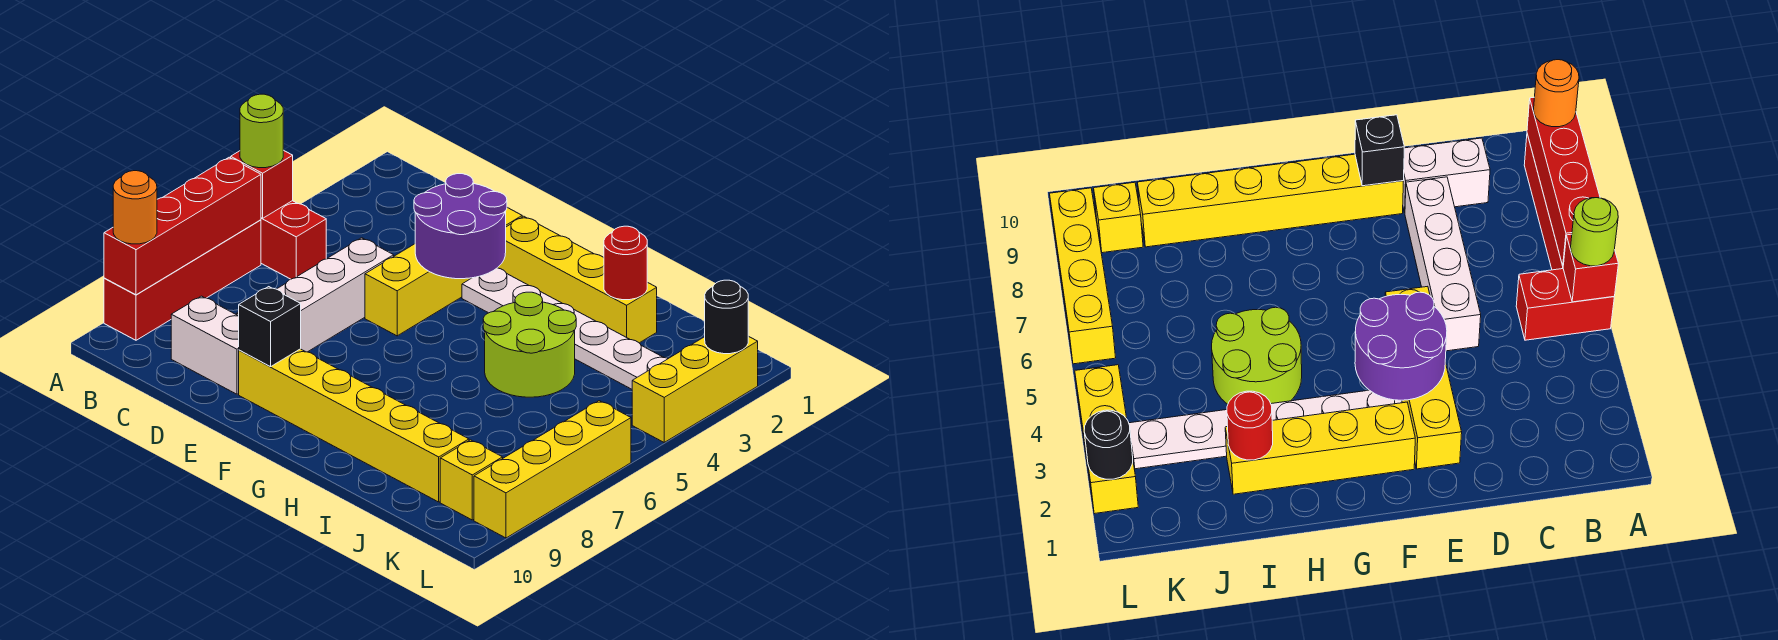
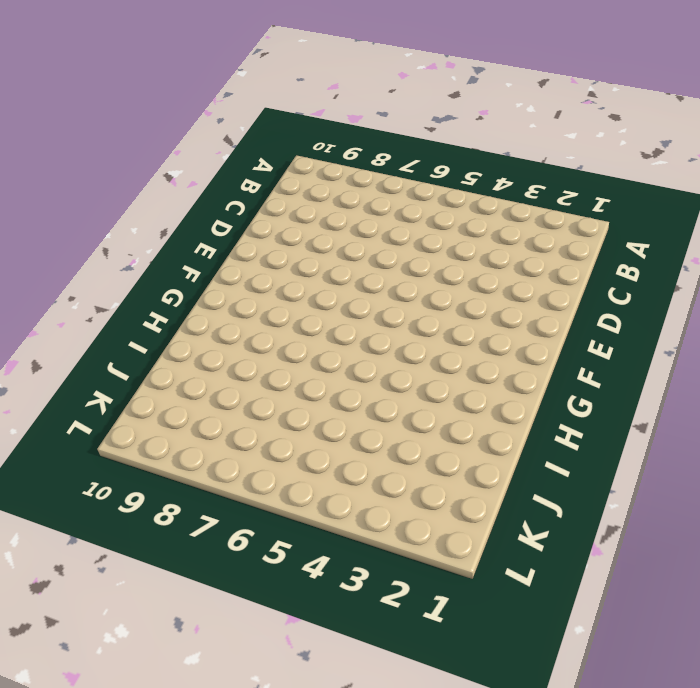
none -> red brick A5:B5 level 1
none -> red brick A6:A9 level 1
none -> white brick C9:D9 level 1

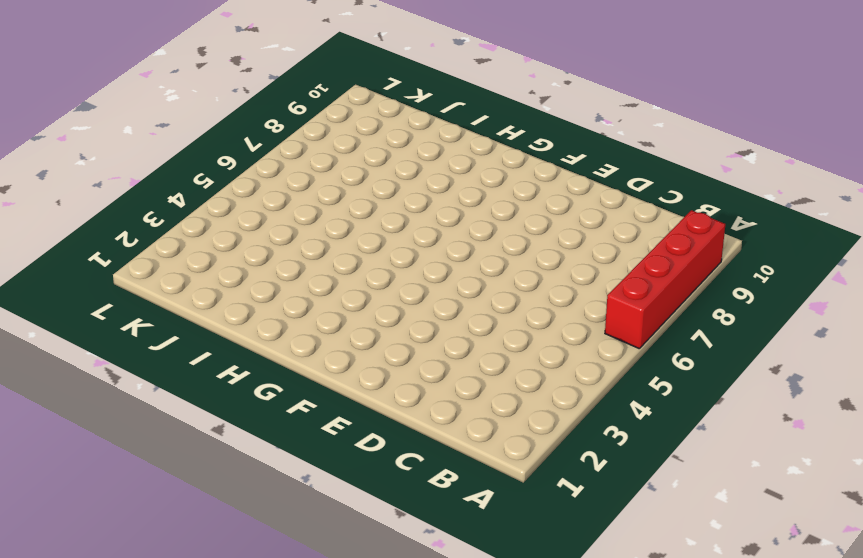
none -> red brick A5:B5 level 1
none -> white brick C9:D9 level 1
none -> white brick D5:D8 level 1

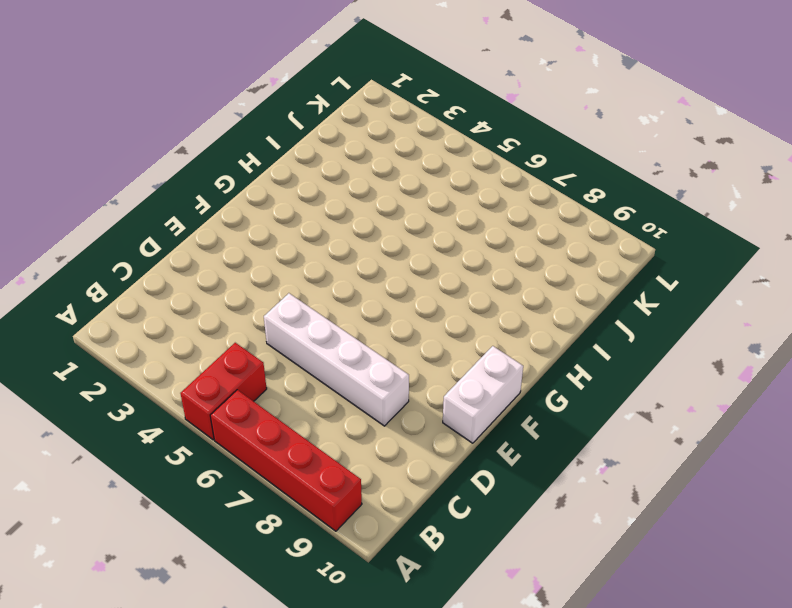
white brick E10:F10 level 1 -> white brick C9:D9 level 1
none -> yellow brick E2:E5 level 1
none -> yellow brick E9:J9 level 1
none -> yellow brick F2:I2 level 1

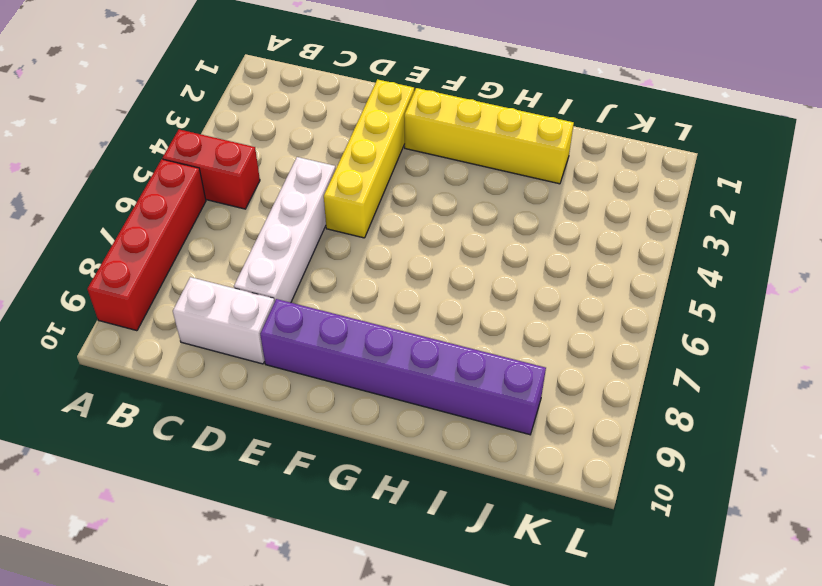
purple brick E9:J9 level 1 -> yellow brick E9:J9 level 1
none -> white plate F3:K3 level 1
none -> lime round brick H4:I5 level 1
none -> yellow brick K9 level 1

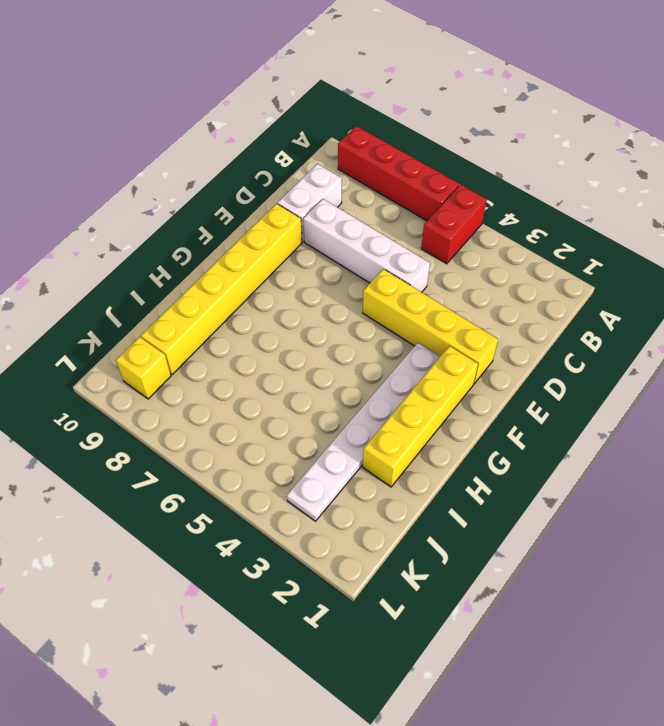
none -> lime round brick H4:I5 level 1
none -> yellow brick L2:L4 level 1
none -> yellow brick L6:L9 level 1

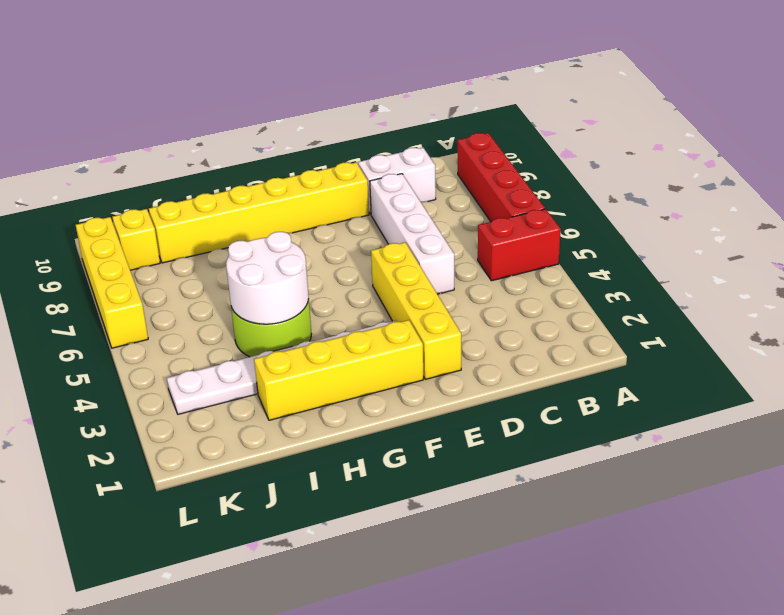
white round brick H4:I5 level 2 -> none
none -> yellow brick L2:L4 level 1
none -> red brick A5 level 2
none -> red brick A6:A9 level 2

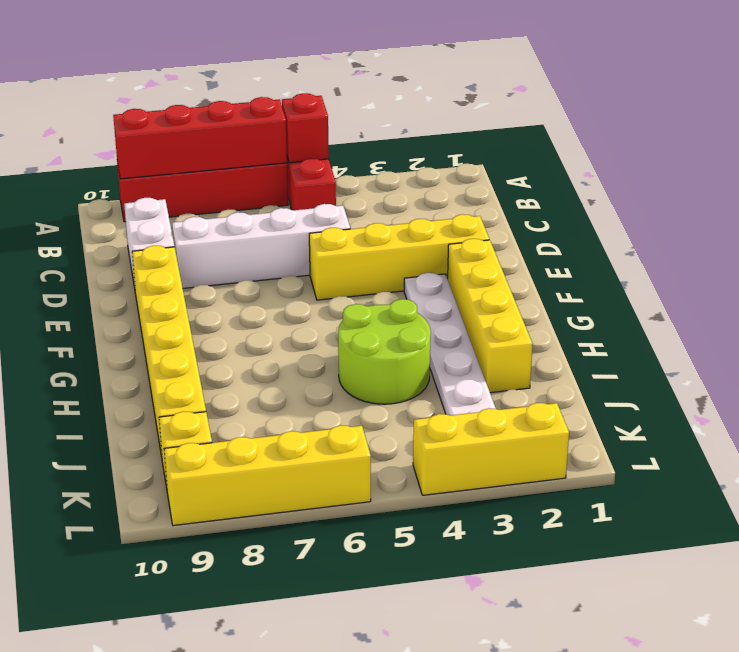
none -> purple round brick E3:F4 level 2
none -> black brick E9 level 2
none -> red round brick I2 level 2

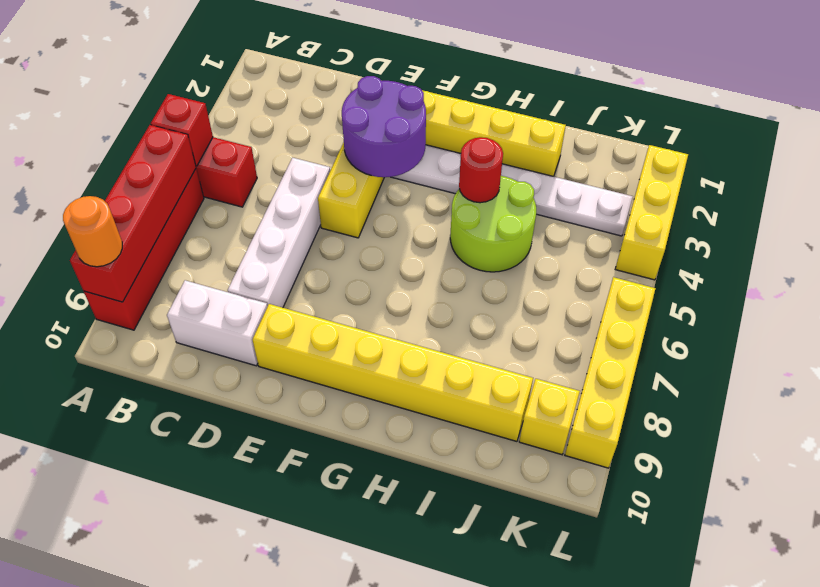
red round brick H4 level 2 -> red round brick I2 level 2
none -> black brick E9 level 2
none -> black round brick L2 level 2
none -> lime round brick A5 level 3

